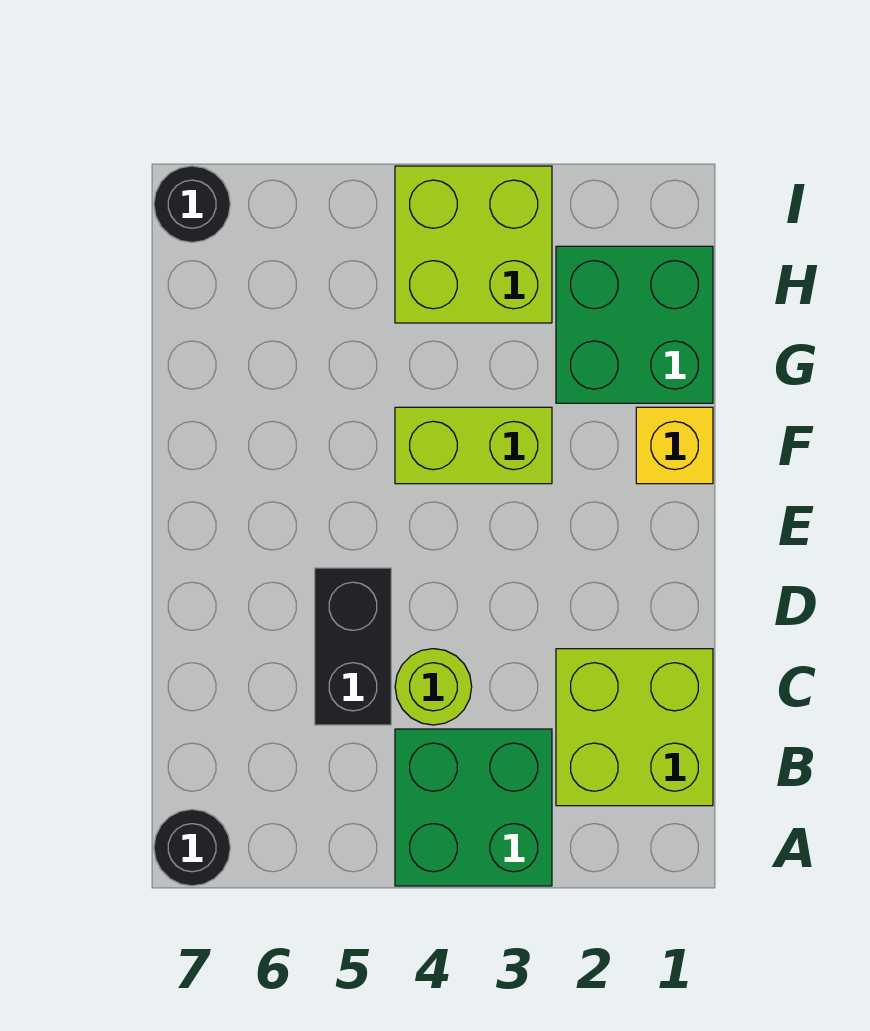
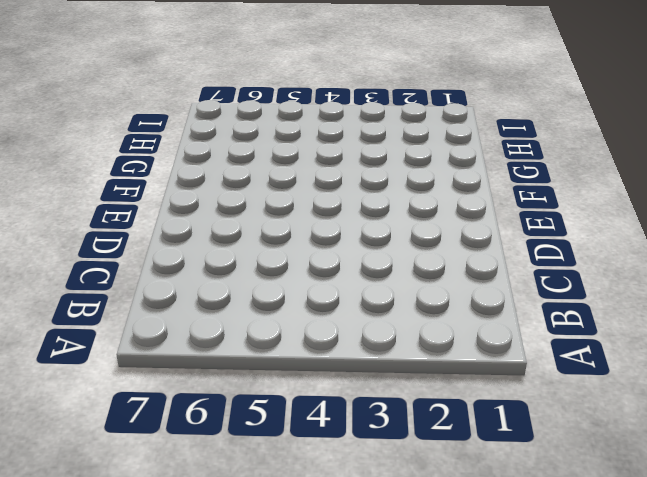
none -> green brick A3:B4 level 1
none -> black round brick A7 level 1

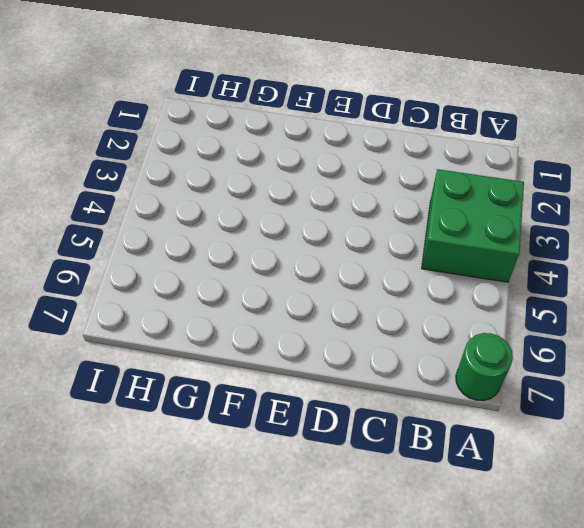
green round brick A7 level 1 -> black round brick A7 level 1
none -> lime brick B1:C2 level 1
none -> lime round brick C4 level 1

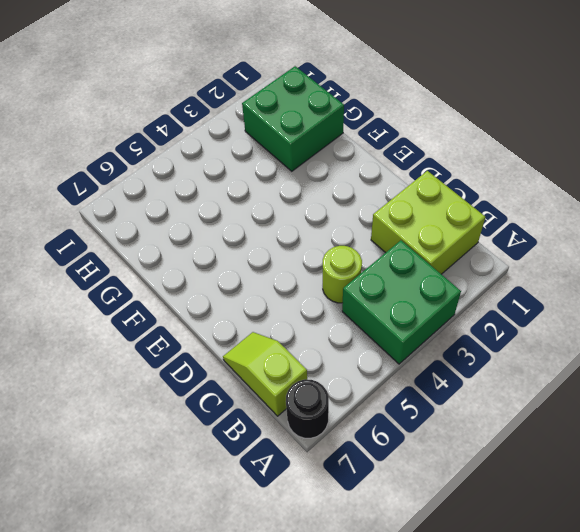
lime slope B7:C7 level 1 top B -> none
none -> black brick C5:D5 level 1
none -> yellow brick F1 level 1

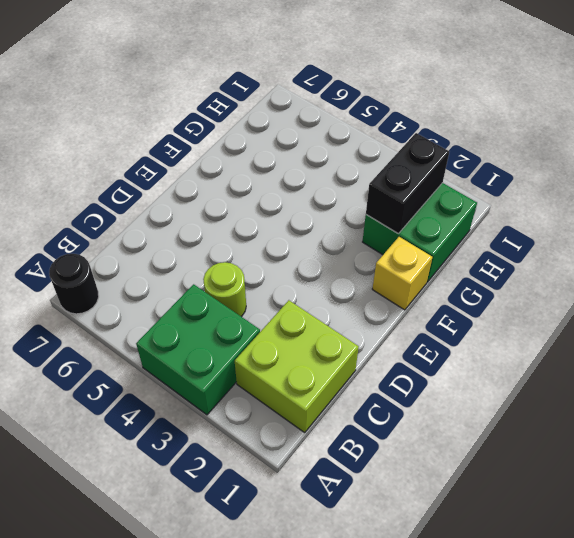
black brick G2:H2 level 2 -> black brick C5:D5 level 1
none -> lime brick F3:F4 level 1
none -> lime brick H3:I4 level 1

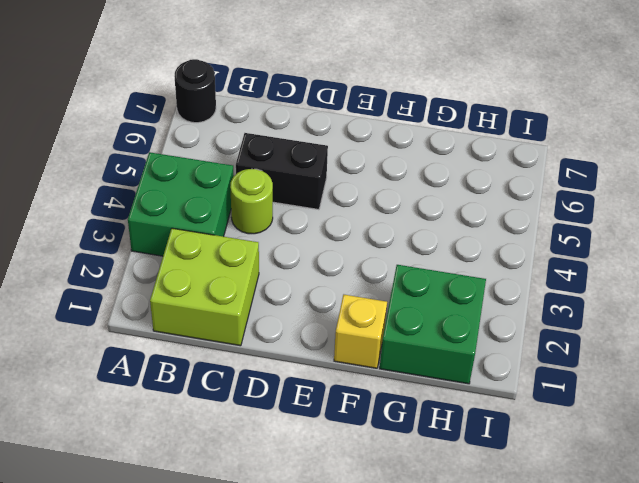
none -> lime brick F3:F4 level 1
none -> lime brick H3:I4 level 1

